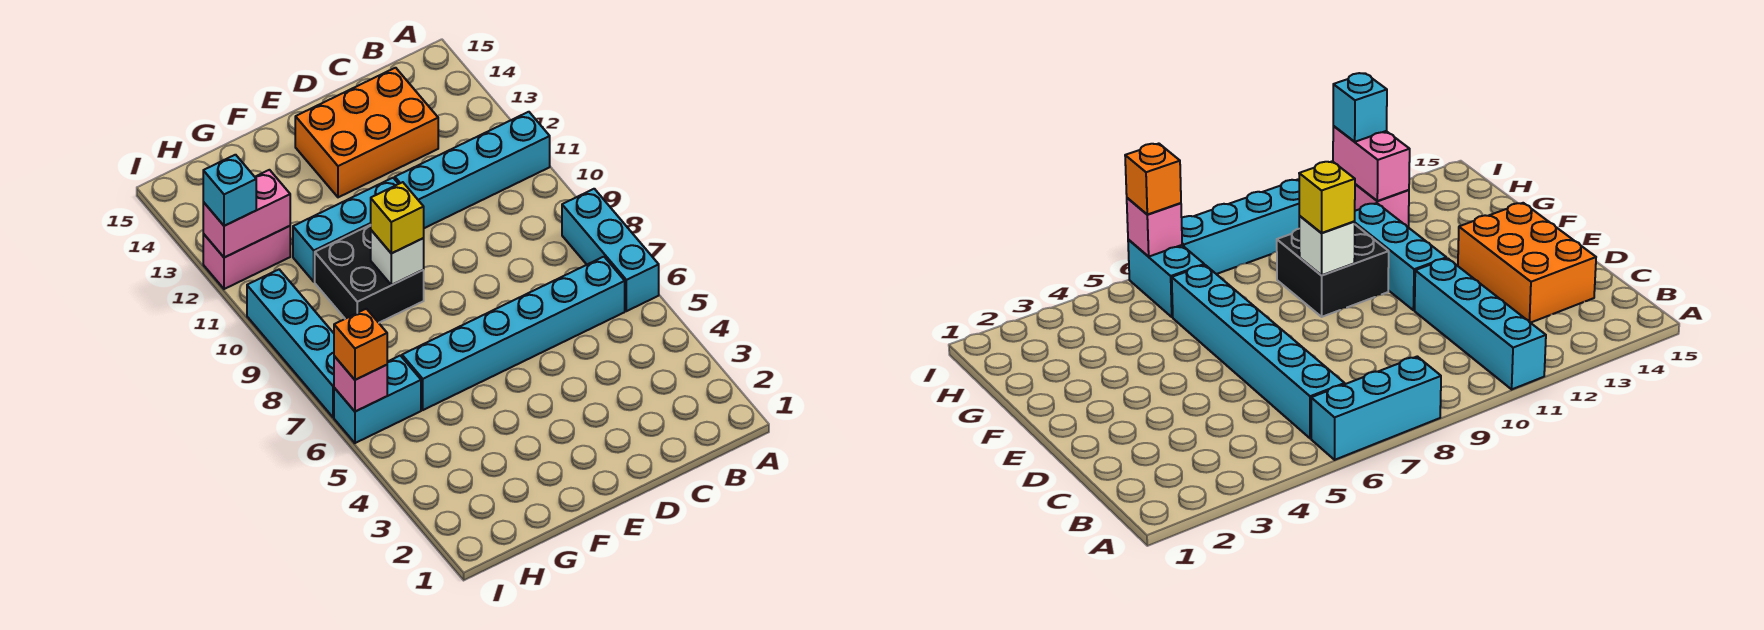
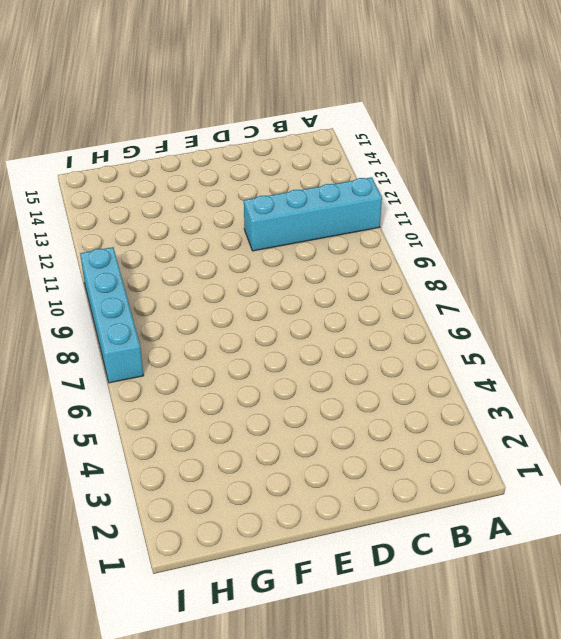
none -> cyan brick A6:A8 level 1
none -> cyan brick B6:G6 level 1
none -> orange brick C13:E14 level 1

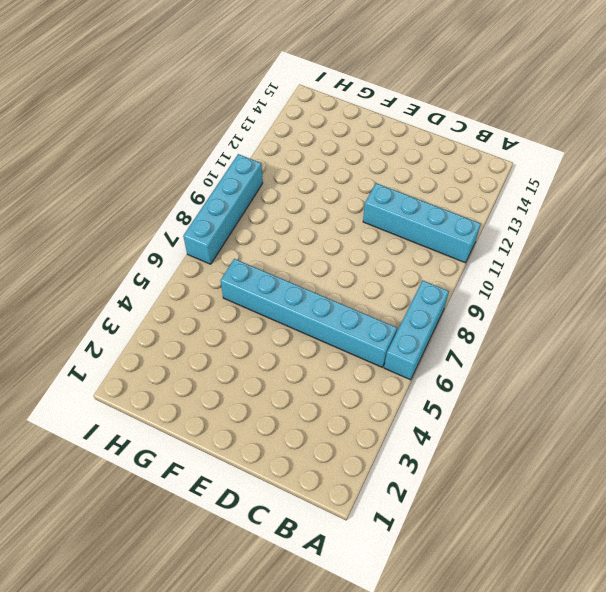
none -> orange brick C13:E14 level 1
none -> cyan brick E11:G11 level 1
none -> black brick F9:G10 level 1

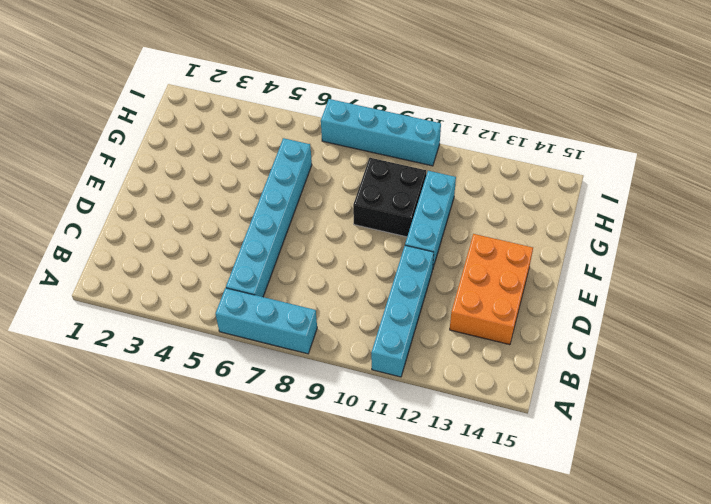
none -> cyan brick H6:I6 level 1
none -> pink brick H12:I12 level 1
none -> white brick F9 level 2

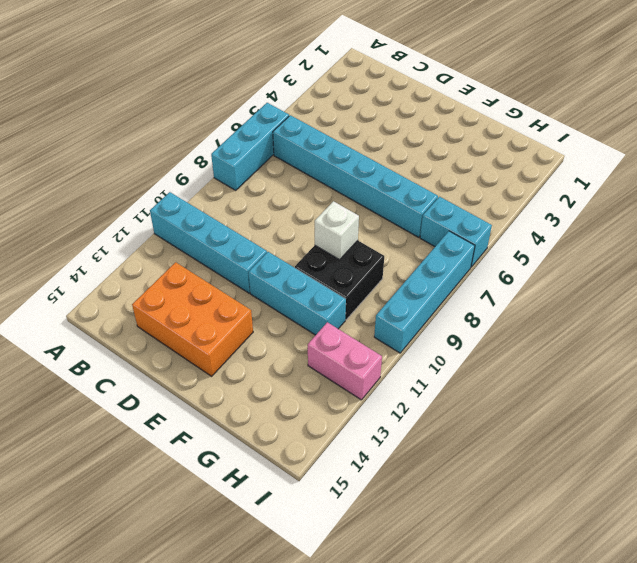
none -> pink brick H12:I12 level 2
none -> pink brick I6 level 2
none -> yellow brick F9 level 3

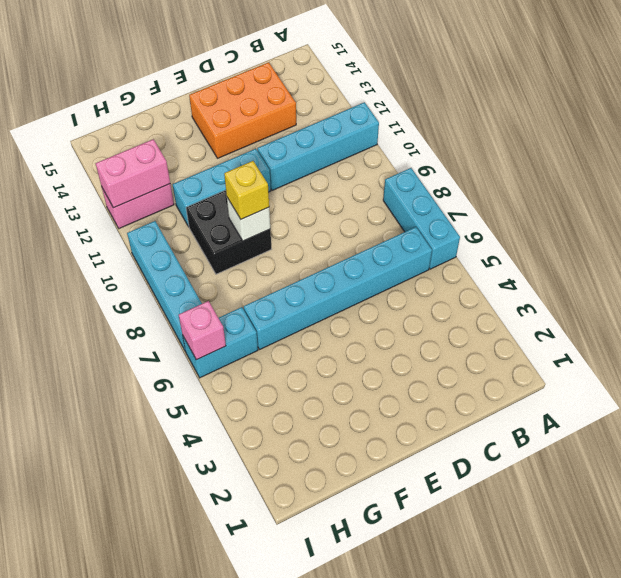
none -> orange brick I6 level 3
none -> cyan brick I12 level 3

